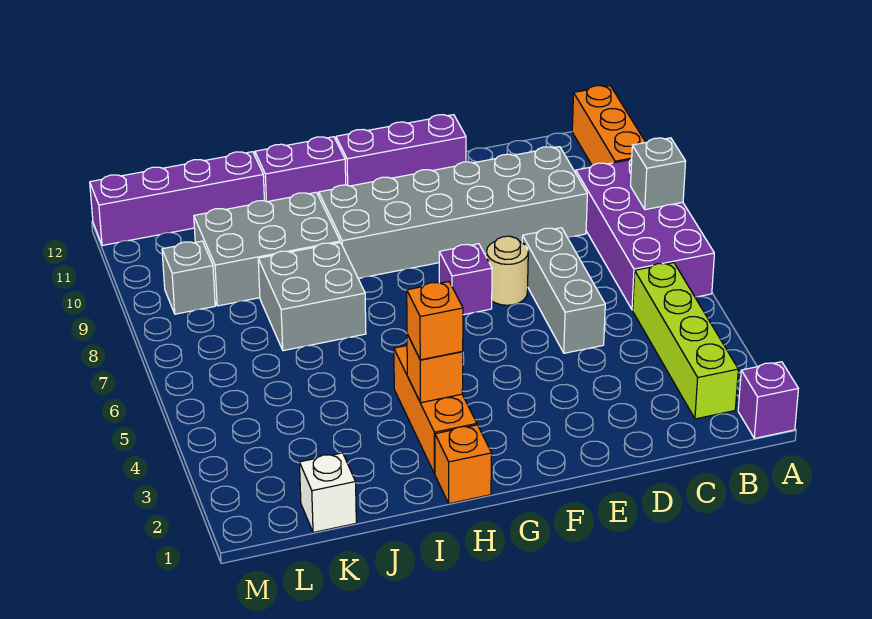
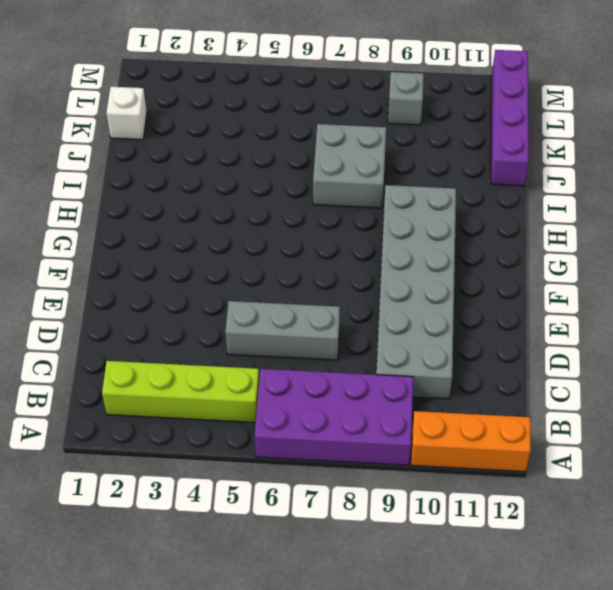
none -> purple brick A1 level 1
none -> tan round brick E7 level 1
none -> purple brick E12:G12 level 1

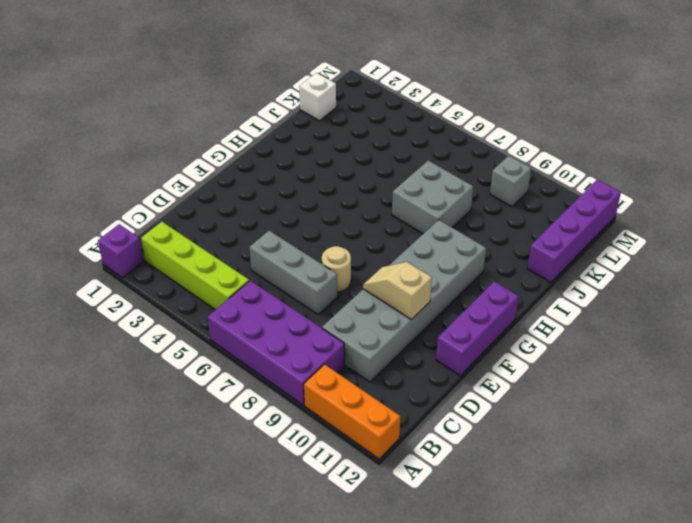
tan slope E9:E10 level 2 top 10 -> none
none -> purple brick F7 level 1
none -> orange brick H1 level 1
none -> orange brick H2:H4 level 1

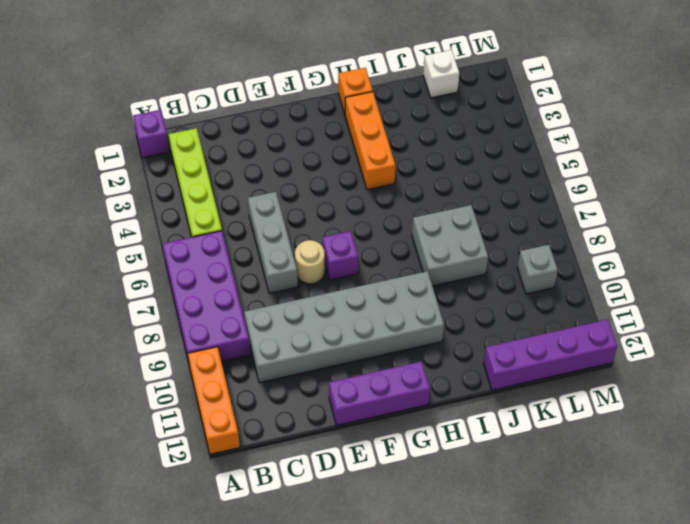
none -> purple brick H12:I12 level 1
none -> grey brick I9:K10 level 1
none -> grey brick A8 level 2

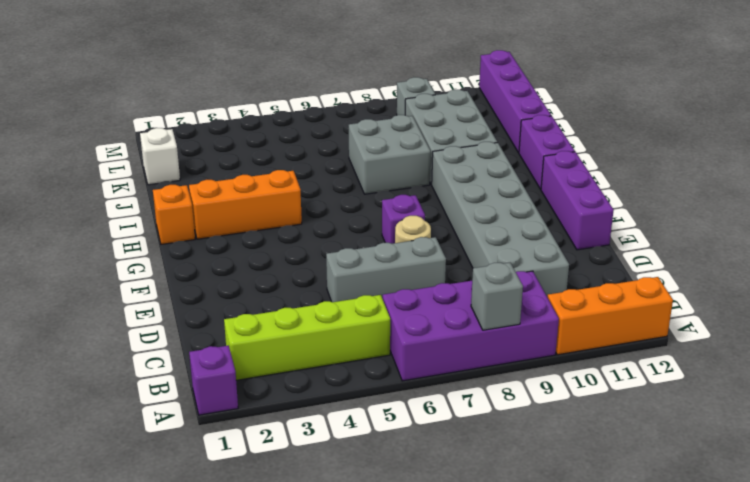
none -> orange brick H3 level 2
none -> orange brick H3 level 3

